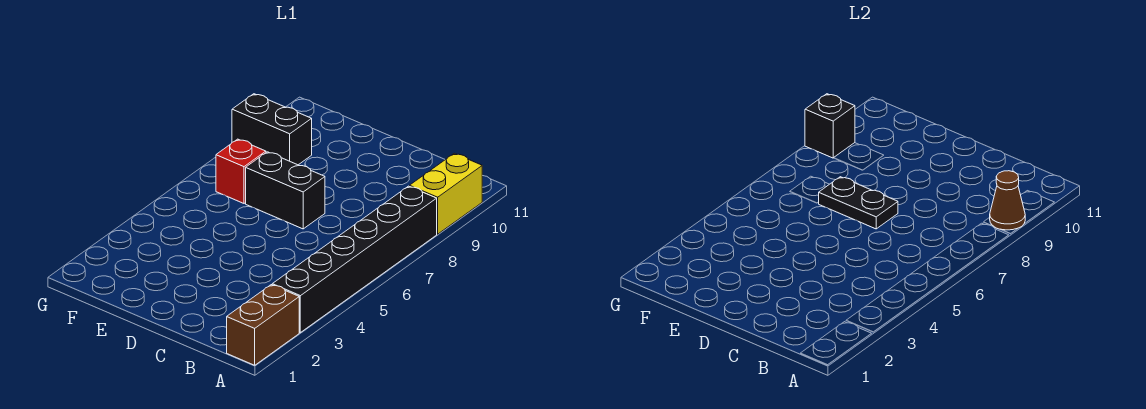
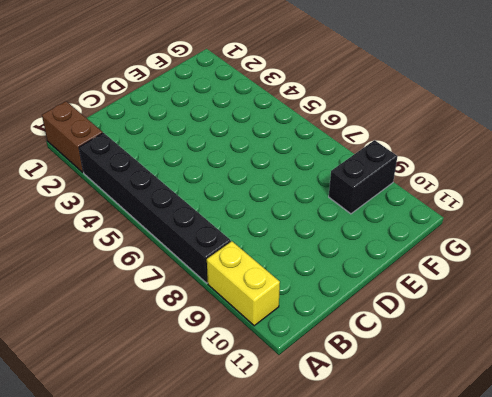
none -> black brick D7:E7 level 1
none -> red brick F7 level 1

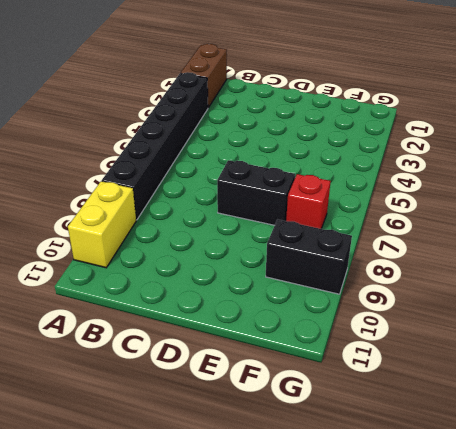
none -> brown cone A9 level 2
none -> black plate D7:E7 level 2

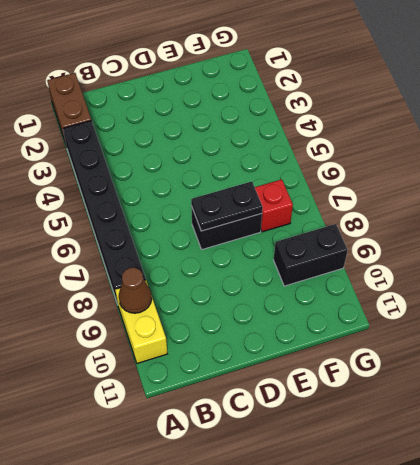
none -> black brick G9 level 2

